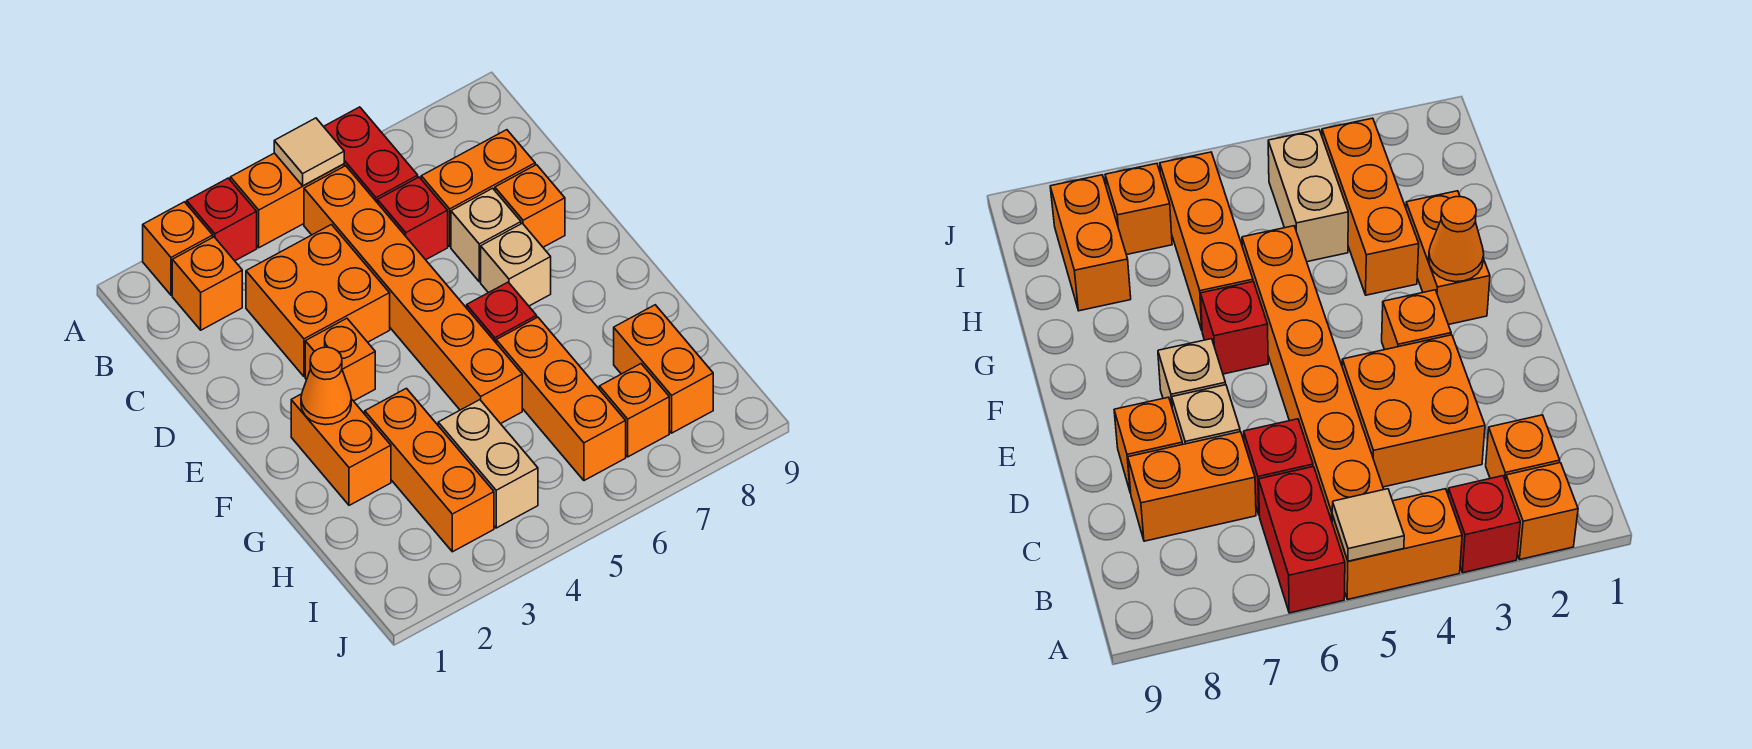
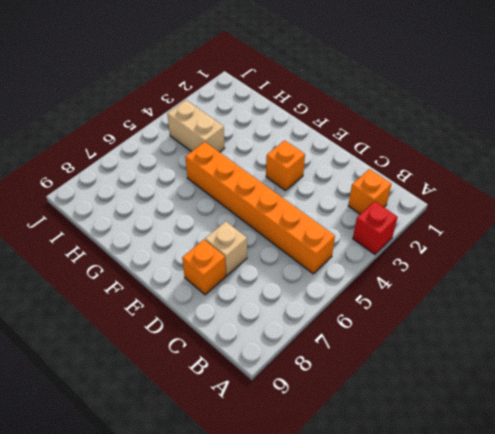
none -> orange brick A2 level 1
none -> orange brick A4:A5 level 1
none -> red brick A6:B6 level 1

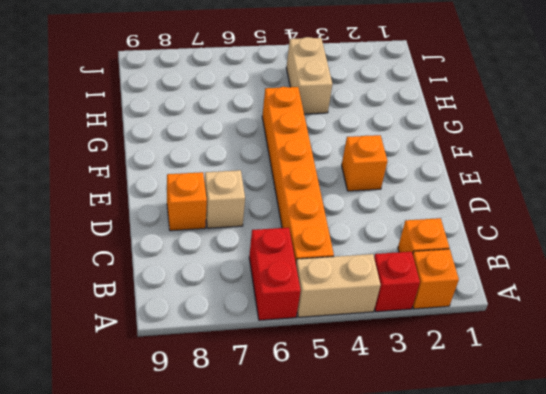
tan brick A4:A5 level 1 -> orange brick A4:A5 level 1
none -> orange brick C3:D4 level 1
none -> red brick C6 level 1
none -> orange brick C7:C8 level 1

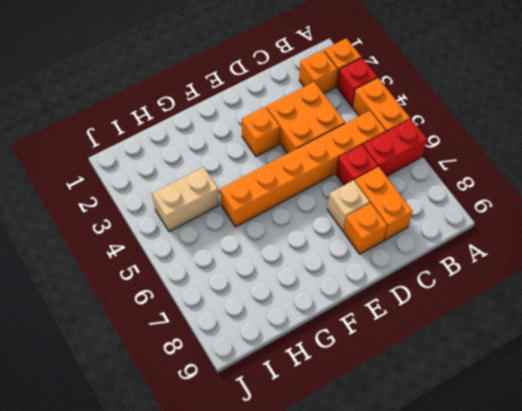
none -> tan brick E7 level 1
none -> orange brick F2:G2 level 1
none -> red brick F6 level 1

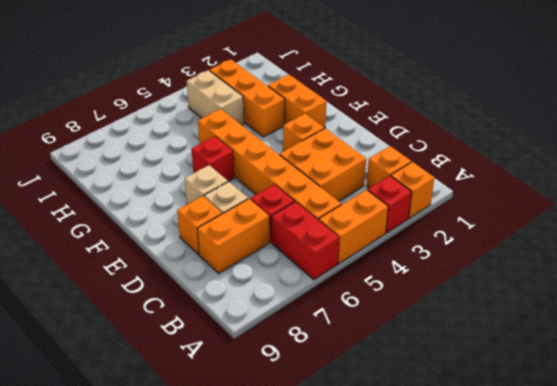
none -> orange brick G6:I6 level 1
none -> orange brick H8:I8 level 1
none -> orange brick I7 level 1

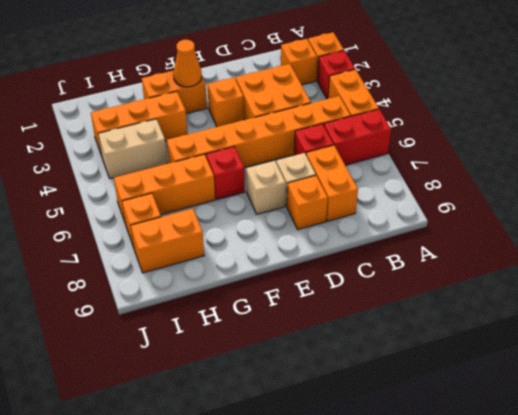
none -> tan tile A5 level 2

